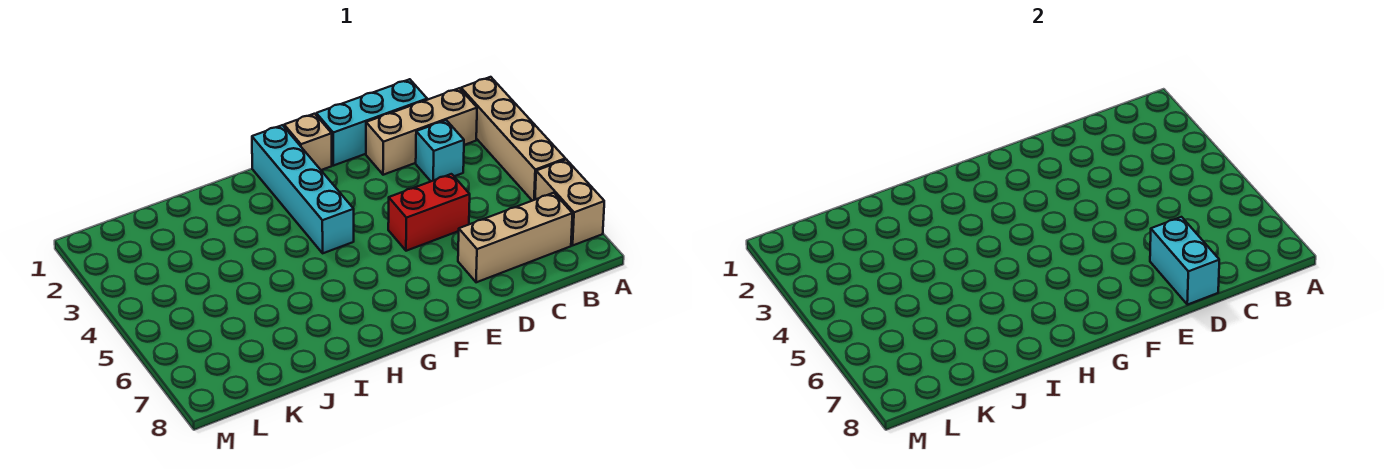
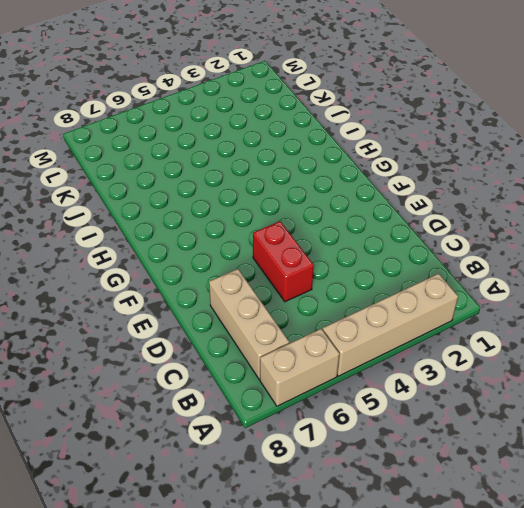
none -> tan brick B2:D2 level 1
none -> cyan brick C1:E1 level 1

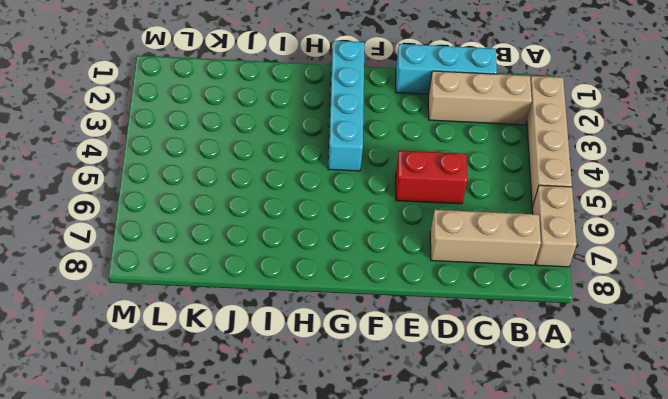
none -> cyan brick C3 level 1
none -> tan brick F1 level 1

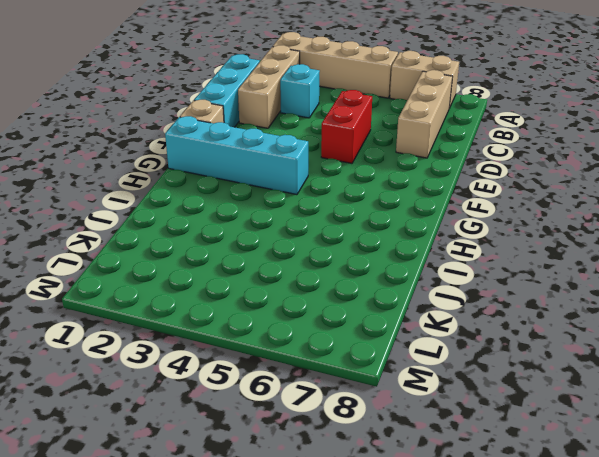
none -> cyan brick D7:D8 level 2

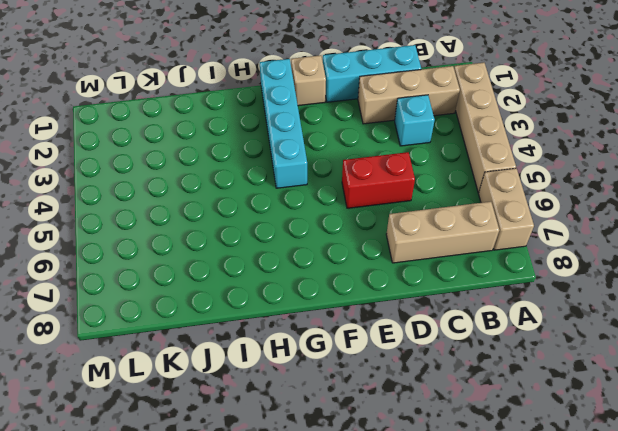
none -> cyan brick D7:D8 level 2

